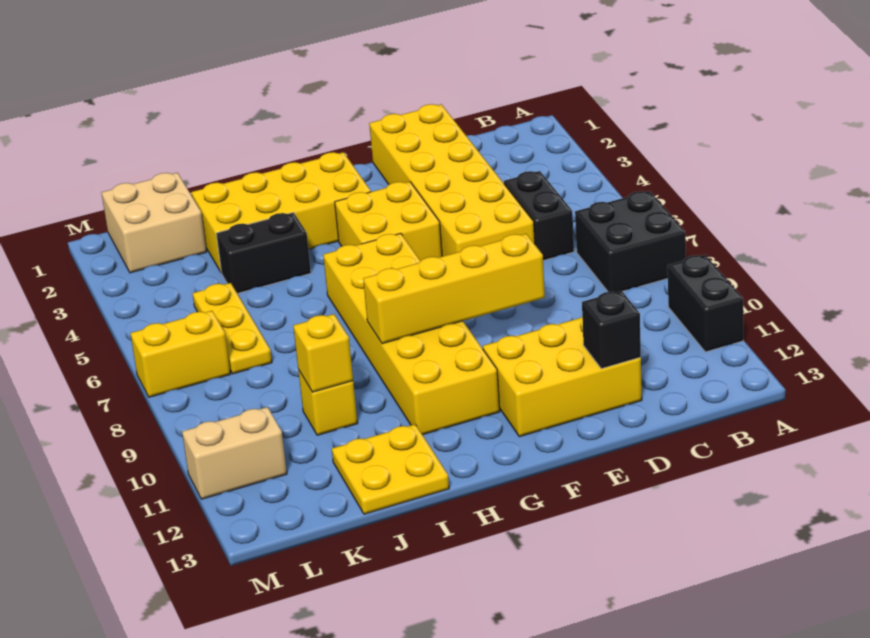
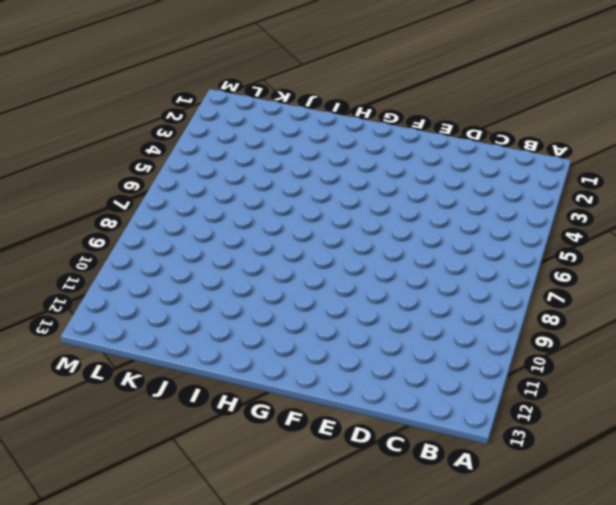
none -> black brick A7:B8 level 1
none -> black brick A10:A11 level 1
none -> black brick C5:C6 level 1

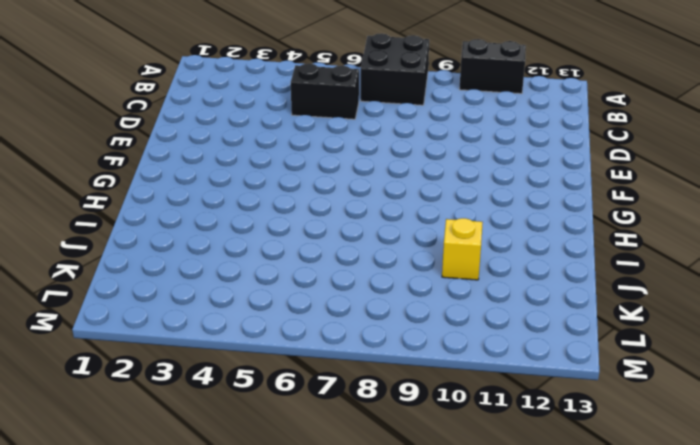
none -> yellow brick D1:E6 level 1
none -> yellow brick D11:F12 level 1
none -> yellow brick F4:G5 level 1

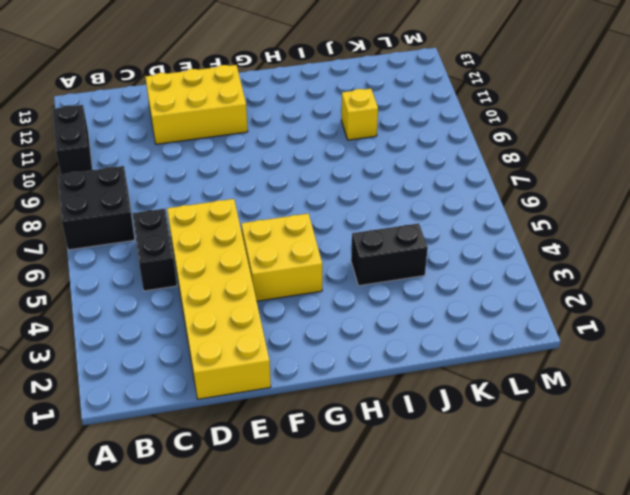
none -> yellow brick G2:J3 level 1
none -> yellow brick G6:H11 level 1
none -> yellow plate I12:J13 level 1

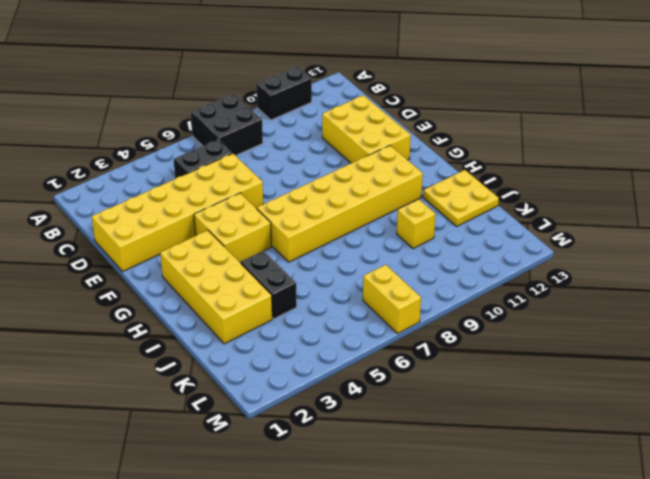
none -> tan brick K1:L2 level 1
none -> yellow plate K5:K7 level 1
none -> tan brick L11:M11 level 1

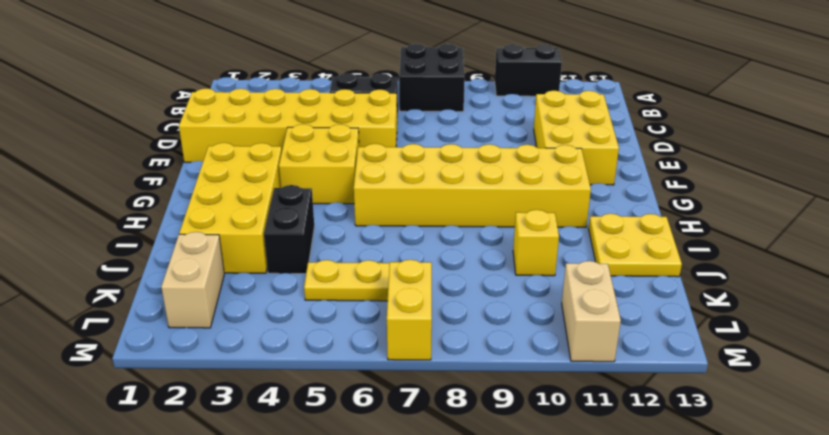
tan brick K2:L2 level 1 -> tan brick K1:L2 level 1
none -> black brick D12 level 2
none -> yellow brick E9:H9 level 2
none -> yellow brick J10 level 2

